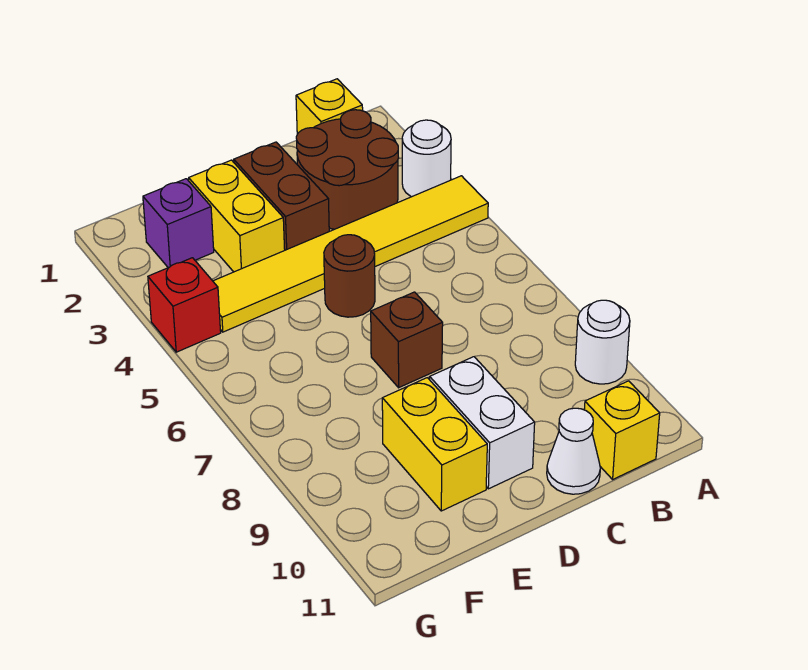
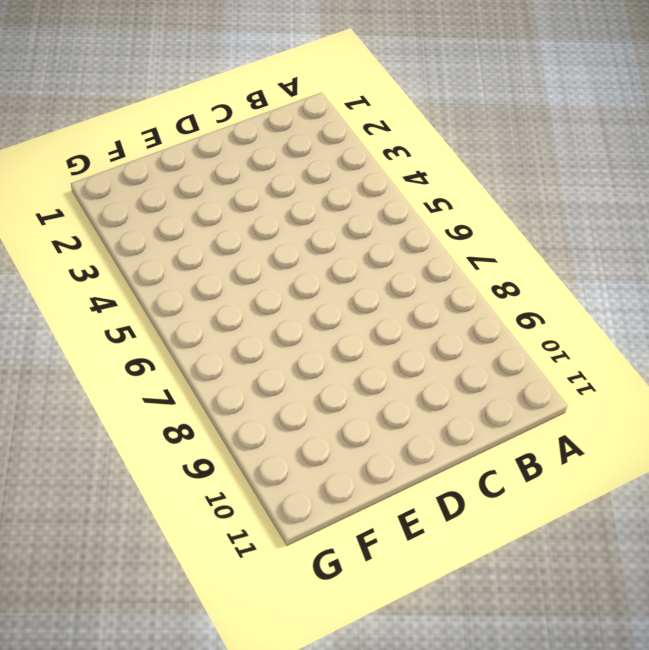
none -> white round brick A3 level 1
none -> yellow tile A4:F4 level 1
none -> white round brick A9 level 1

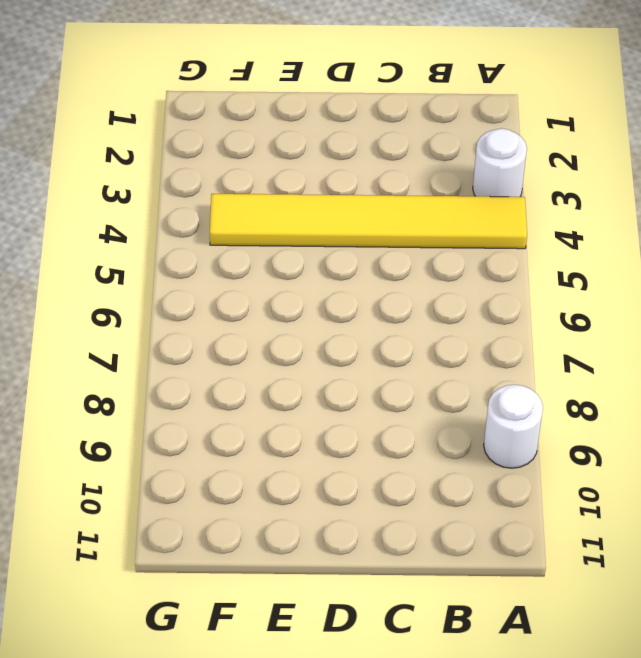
none -> yellow brick B1 level 1
none -> brown round brick B2:C3 level 1
none -> yellow brick B11 level 1

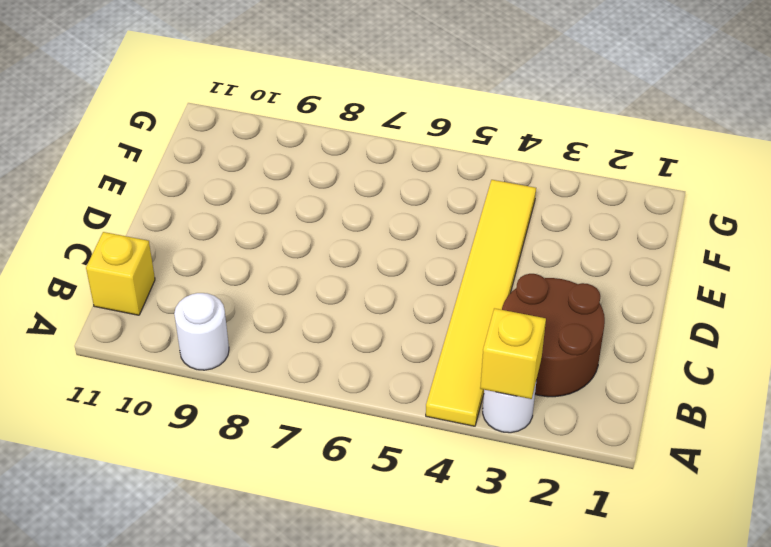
yellow brick A3 level 2 -> yellow brick B1 level 1
none -> white cone C11 level 1
none -> brown brick D2:D3 level 1
none -> brown round brick D5 level 1

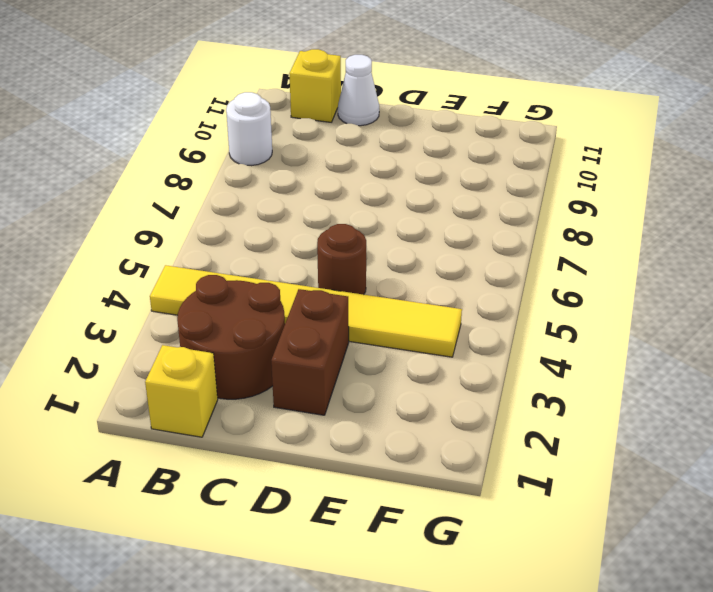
none -> white round brick A3 level 1
none -> brown brick D7 level 1
none -> white brick D9:D10 level 1

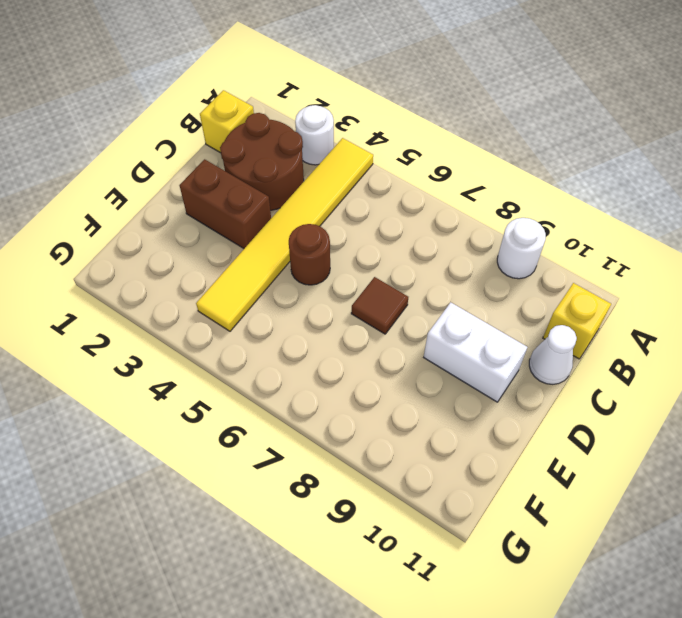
brown tile D7 level 1 -> brown brick D7 level 1
none -> yellow brick E2:E3 level 1
none -> yellow brick E9:E10 level 1
none -> purple brick F2 level 1

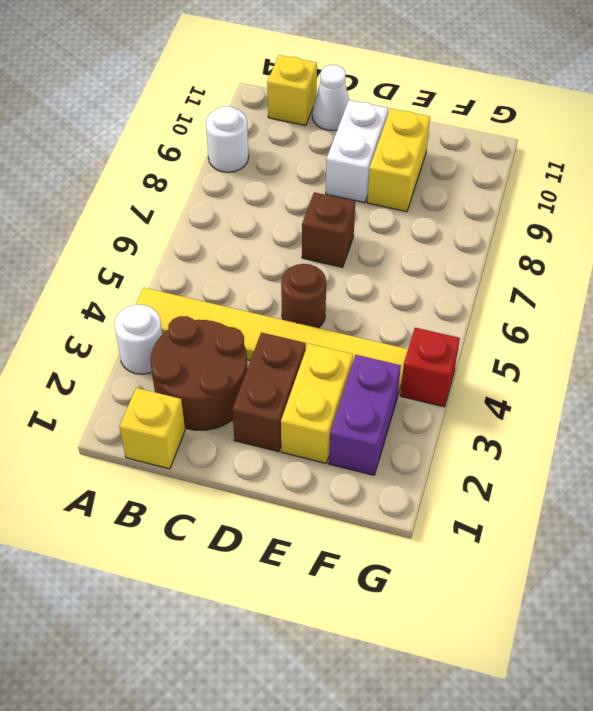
purple brick F2:F3 level 1 -> purple brick F2 level 1

